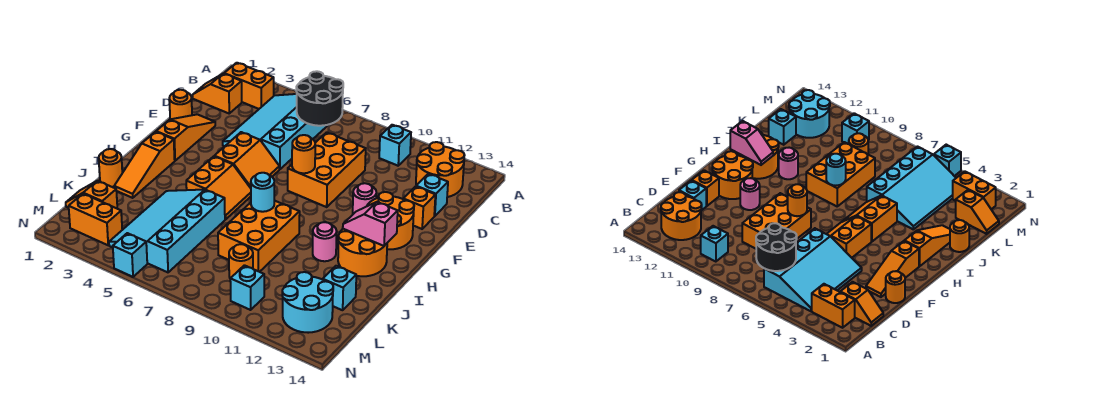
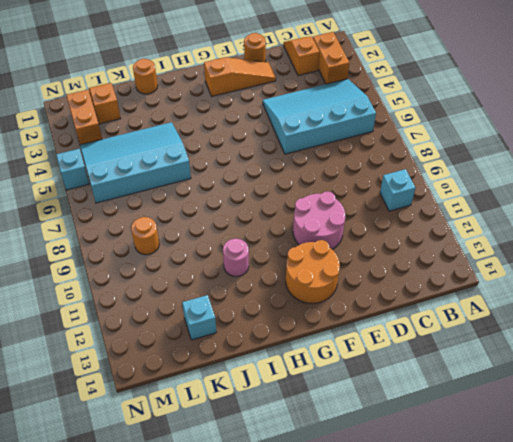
pink round brick E10:F11 level 1 -> pink round brick F11 level 1
none -> orange round brick B12:C13 level 1
none -> orange brick D8:F9 level 1
none -> cyan brick D13 level 1
none -> orange brick E13 level 1

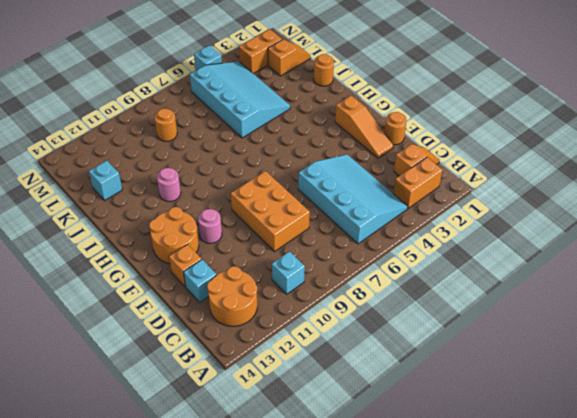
none -> orange slope F5:G6 level 1 top 5
none -> orange slope H2:J2 level 1 top H
none -> orange slope H5:I6 level 1 top 5
none -> orange round brick H12:I13 level 1

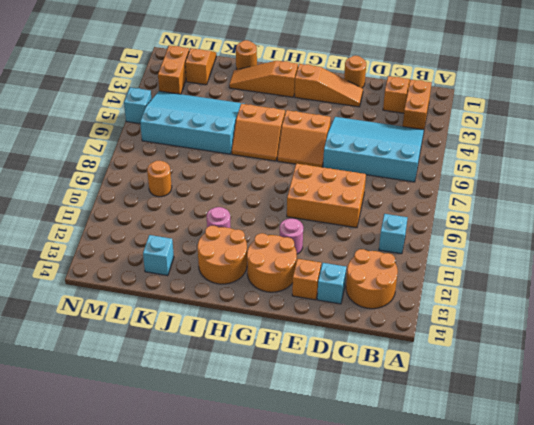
none -> orange brick I8:K9 level 1
none -> cyan round brick L12:M13 level 1
none -> cyan brick M10 level 1
none -> black round brick B6:C7 level 2

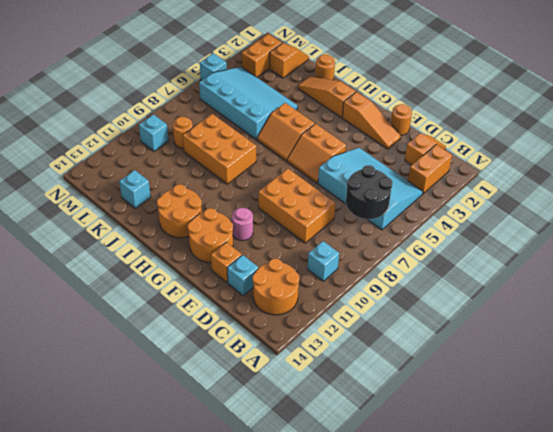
none -> pink round brick I11 level 1
none -> cyan round brick L12:M13 level 1
none -> orange round brick F8 level 2
none -> pink slope H12:H13 level 2 top 13

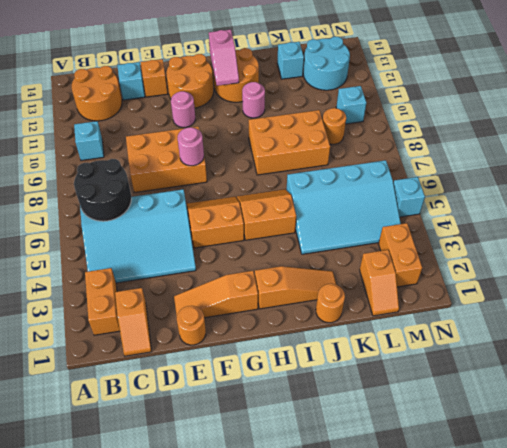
pink round brick F8 level 2 -> orange round brick F8 level 2
none -> cyan round brick I8 level 2

